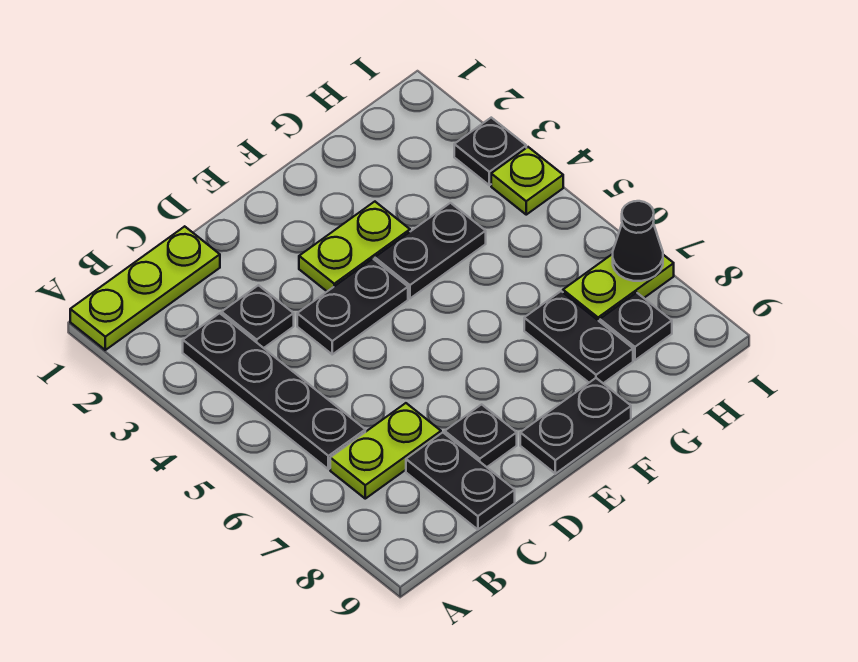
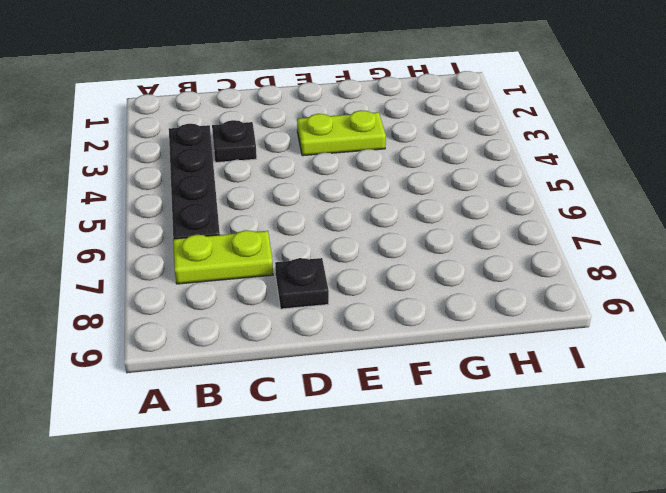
none -> lime plate A1:C1 level 1
none -> black plate C8:C9 level 1
none -> black plate D4:E4 level 1

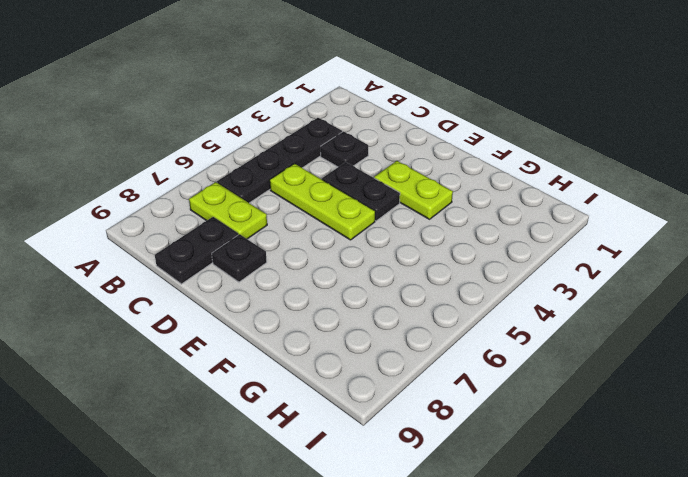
lime plate C5:E5 level 1 -> lime plate A1:C1 level 1
none -> black plate E9:F9 level 1
none -> black plate F4:G4 level 1
none -> black plate G7:G8 level 1

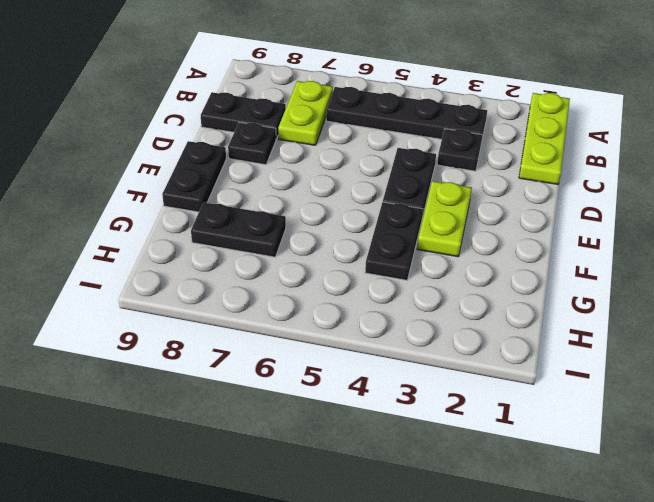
none -> lime plate H7:I7 level 1
none -> black plate H8 level 1
none -> black plate I3 level 1

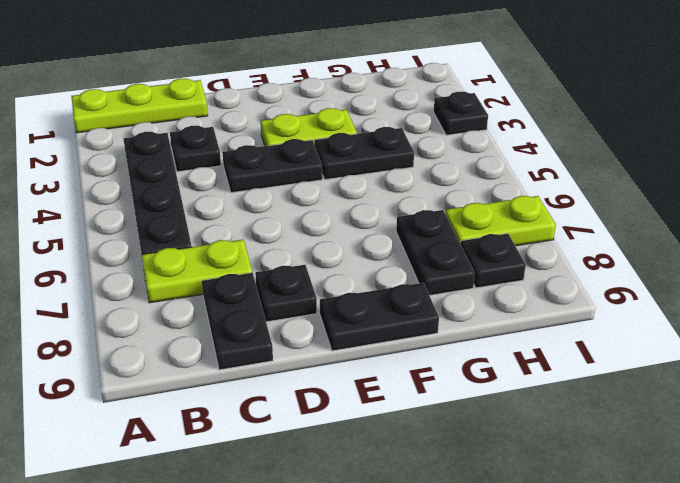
none -> lime plate I4 level 1
none -> black cone I7 level 2

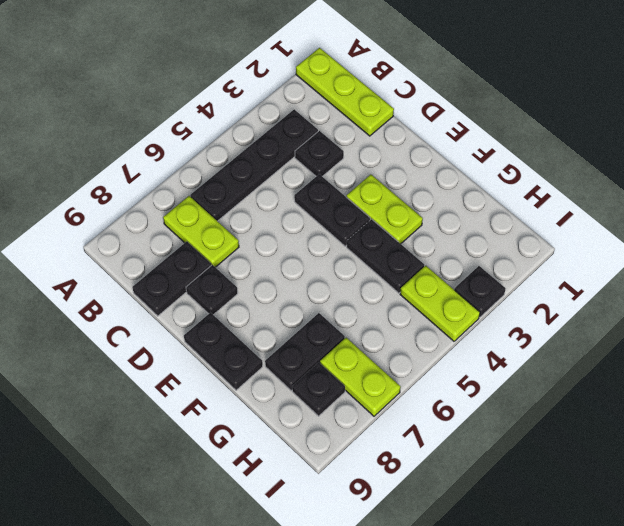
lime plate H4:I4 level 1 -> lime plate I4 level 1
none -> black cone I7 level 2

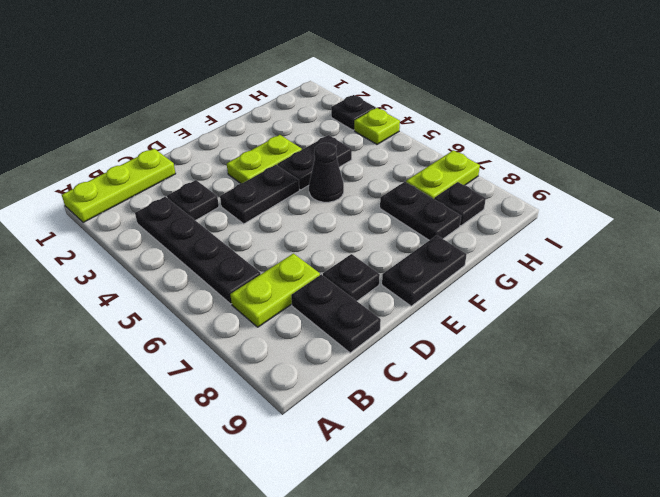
black cone F5 level 1 -> black cone I7 level 2

